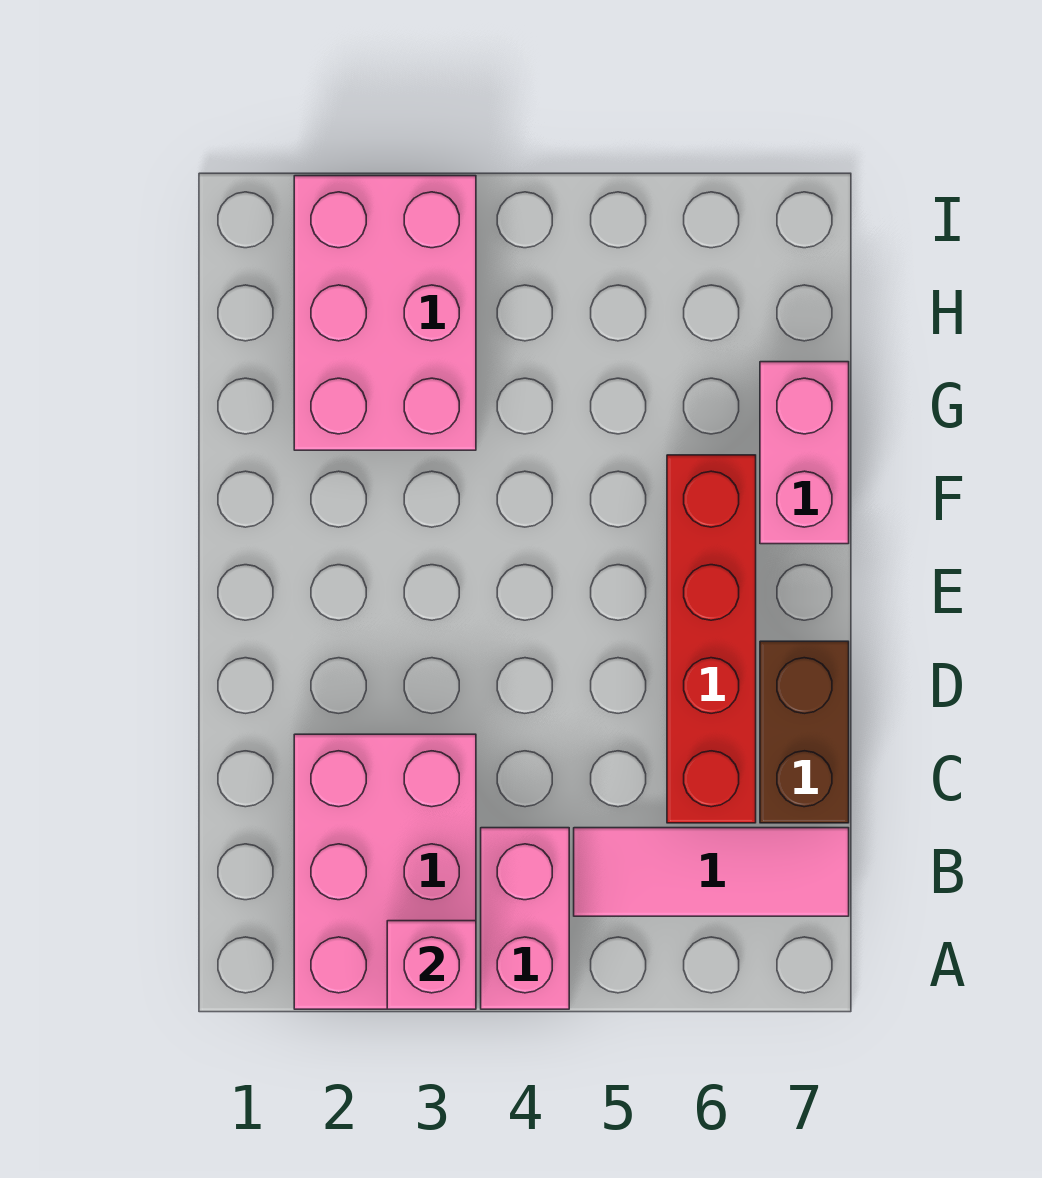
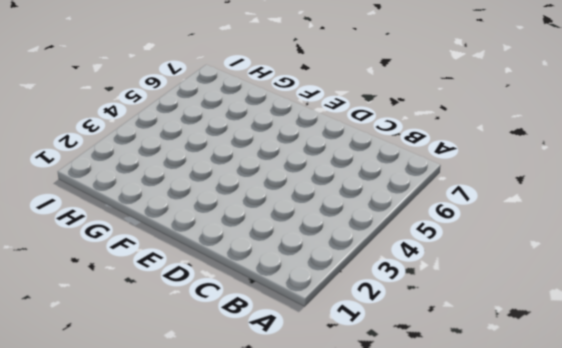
none -> pink brick A2:C3 level 1
none -> pink brick A4:B4 level 1

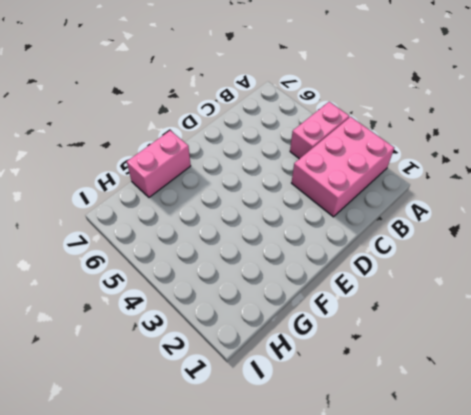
none -> pink tile B5:B7 level 1
none -> red brick C6:F6 level 1

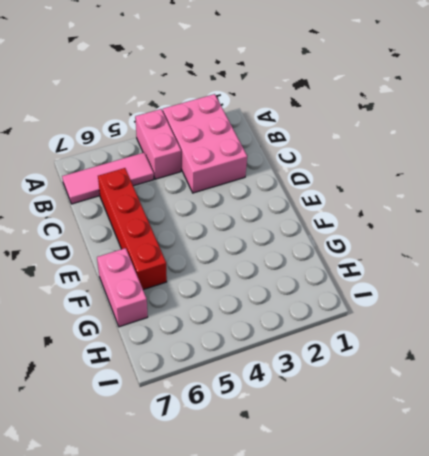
none -> brown brick C7:D7 level 1
none -> pink brick G2:I3 level 1

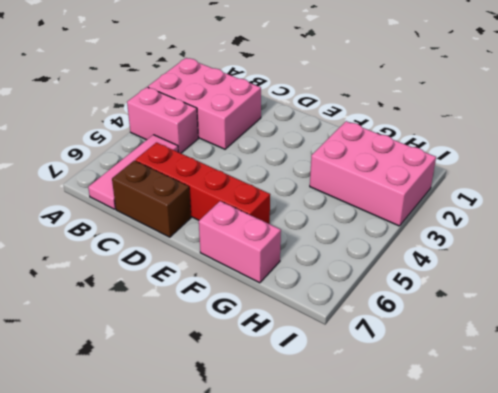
none -> pink brick A3 level 2

